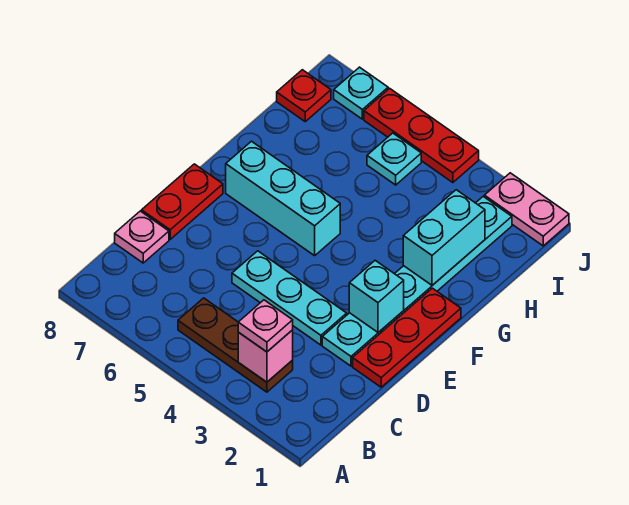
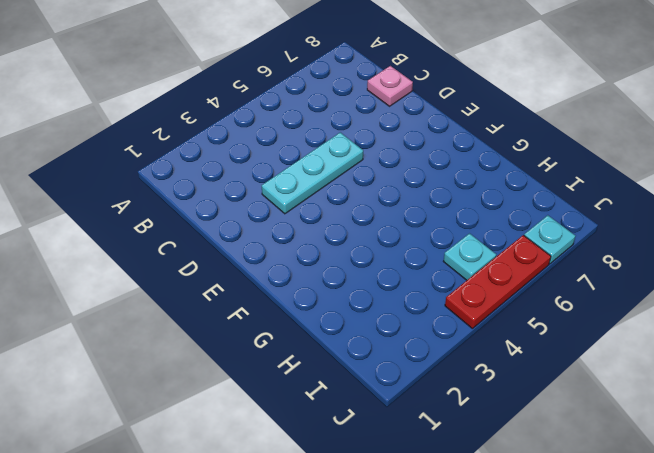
none -> brown plate B3:B5 level 1
none -> red plate D1:F1 level 1
none -> cyan plate D2:I2 level 1

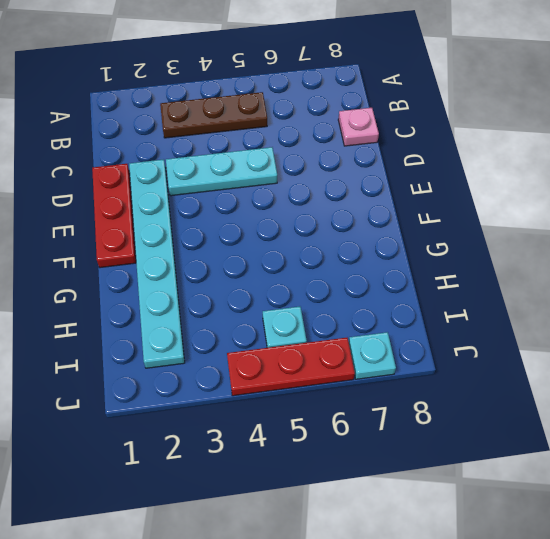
none -> red plate D8:E8 level 1
none -> cyan brick F5:F7 level 1
none -> red plate I8 level 1

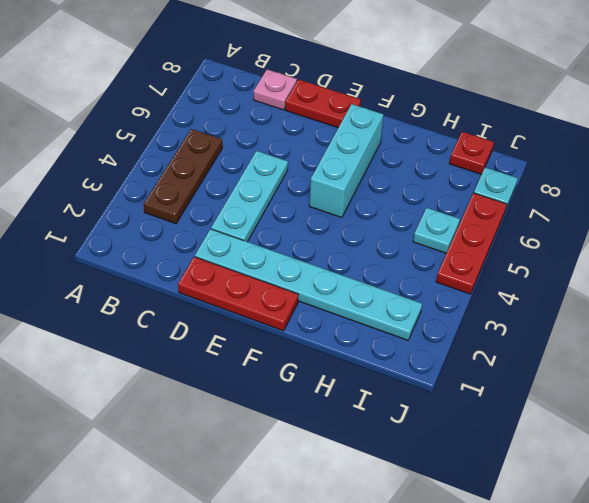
none -> pink plate J1:J2 level 1
none -> pink brick B3 level 2
none -> cyan brick E2 level 2

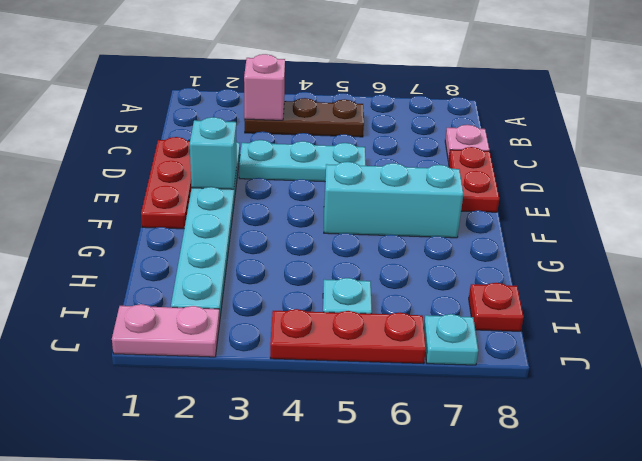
none -> cyan brick G2:H2 level 2
none -> pink plate B3 level 3

